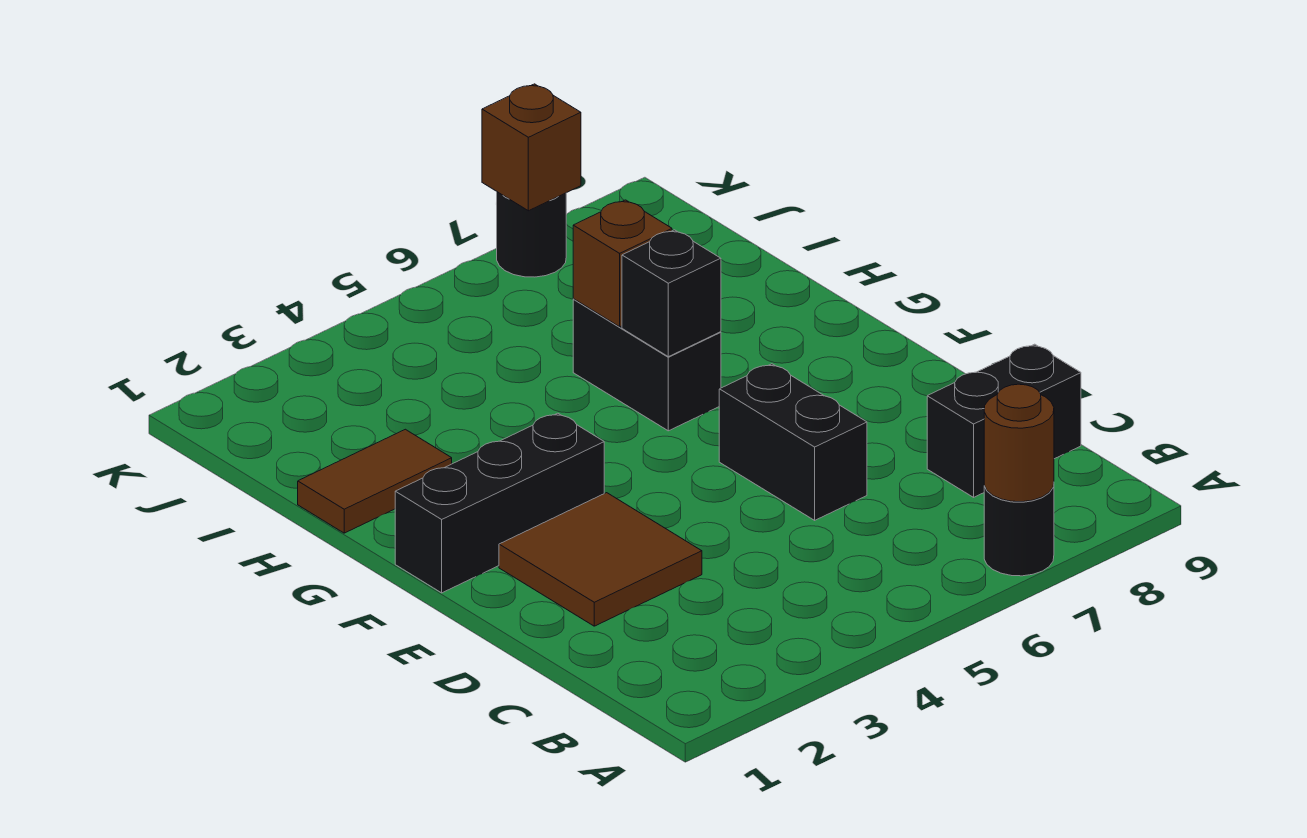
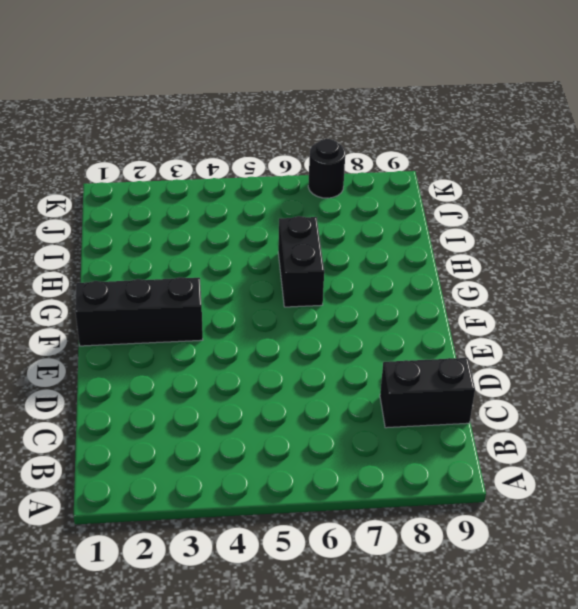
none -> black round brick A7 level 1
none -> brown tile D2:E3 level 1
none -> black brick D6:E6 level 1

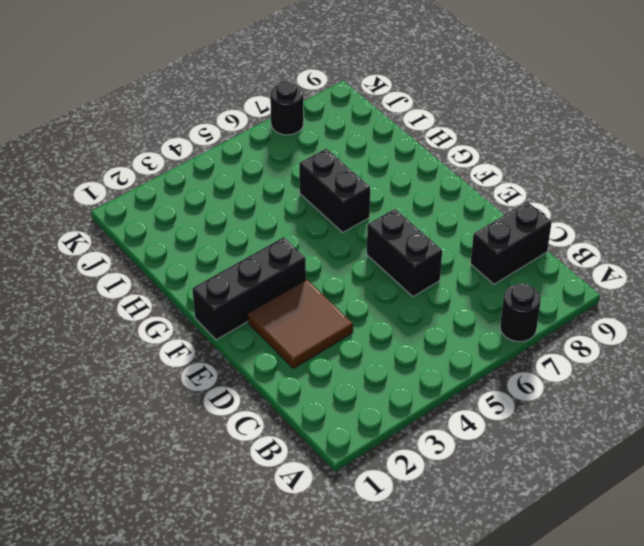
none -> brown tile H1:H2 level 1
none -> brown round brick A7 level 2
none -> black brick G6 level 2

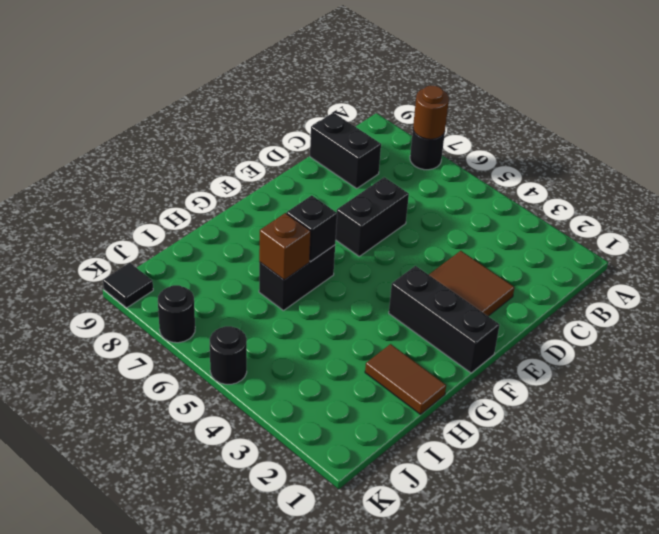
black round brick K5 level 1 -> none
black tile K9 level 1 -> none
none -> brown brick K7 level 2

